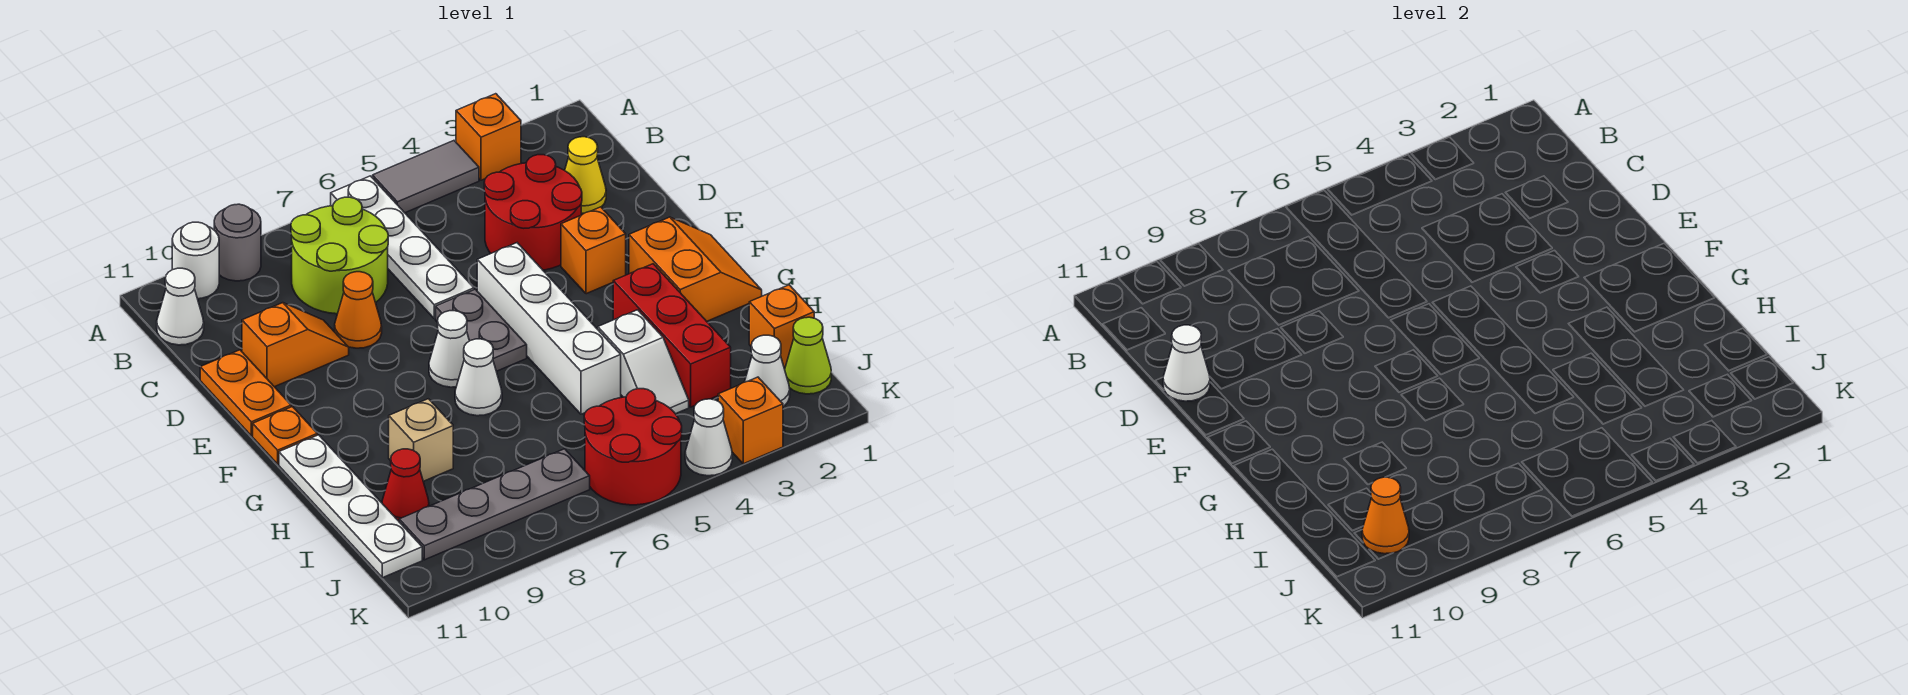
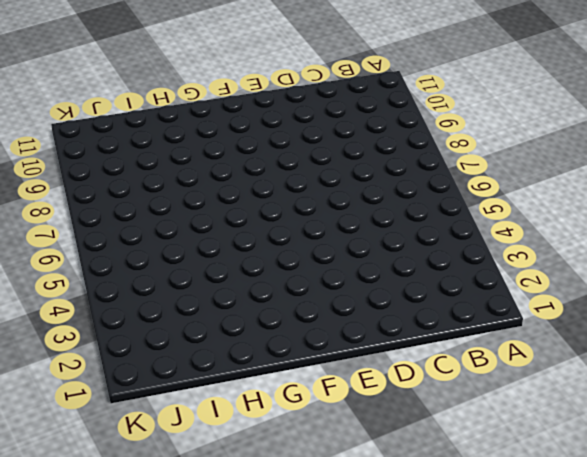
none -> orange brick A3 level 1
none -> grey tile A4:A5 level 1
none -> white plate A6:D6 level 1
none -> grey round brick A9 level 1

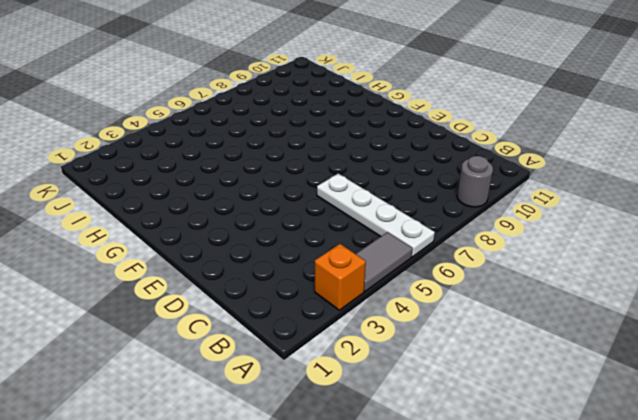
none -> white round brick A10 level 1
none -> lime round brick B7:C8 level 1
none -> white cone B11 level 1
none -> yellow cone C2 level 1

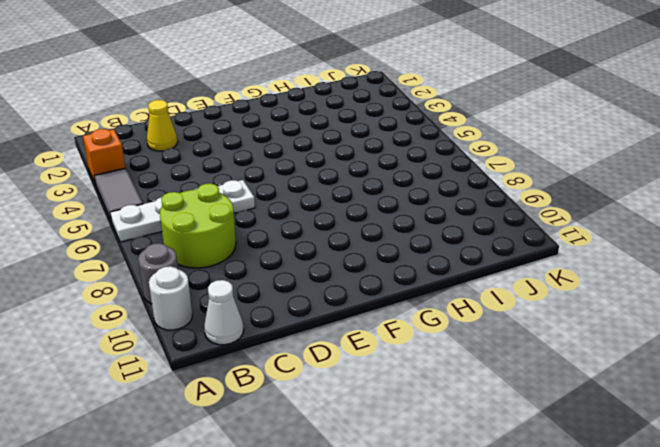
none -> red round brick C3:D4 level 1
none -> orange cone D8 level 1
none -> orange slope D9:D10 level 1 top 10
none -> orange plate D11:E11 level 1

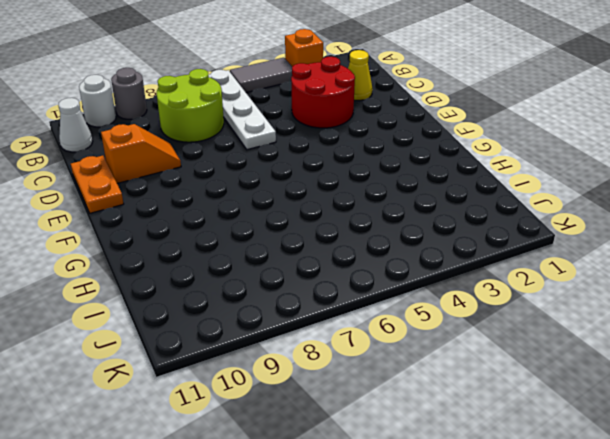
none -> orange cone D8 level 1
none -> orange brick E3 level 1
none -> white brick E5:H5 level 1
none -> grey plate E6:F6 level 1

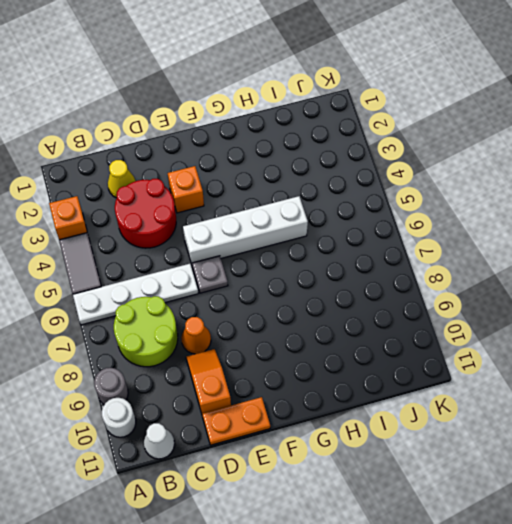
grey plate E6 level 1 -> grey plate E6:F6 level 1
none -> orange slope F1:G2 level 1 top 2
none -> white cone F7 level 1
none -> orange plate F11 level 1
none -> red brick G3:I3 level 1

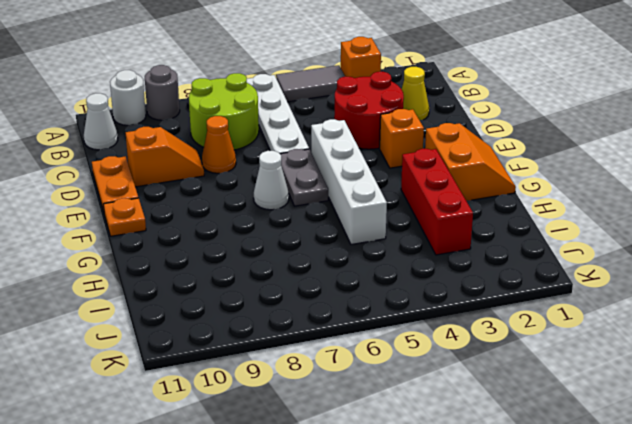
none -> white cone G7 level 1
none -> white plate G11:J11 level 1
none -> white slope H4:I4 level 1 top H
none -> tan brick H9 level 1

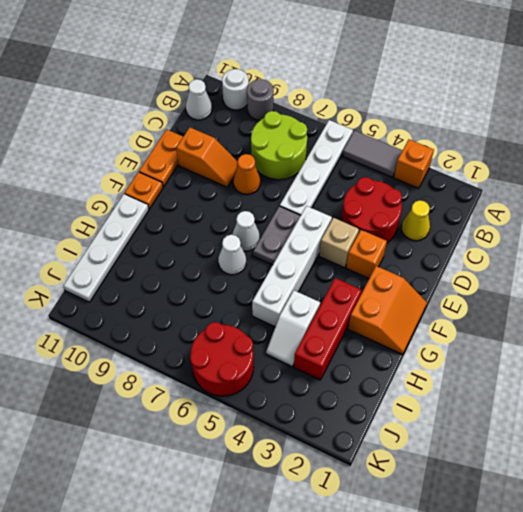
tan brick E4 level 1 -> tan brick H9 level 1
none -> orange brick I1 level 1
none -> red cone I10 level 1
none -> lime cone J1 level 1
none -> white cone J2 level 1

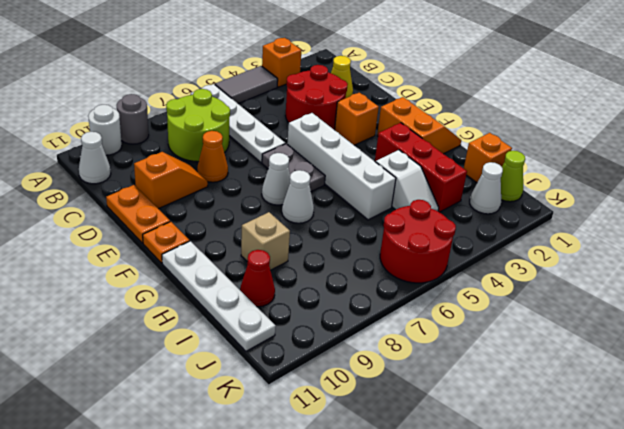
none -> grey plate J7:J10 level 1
none -> orange brick K3 level 1
none -> white cone K4 level 1
none -> white cone D11 level 2

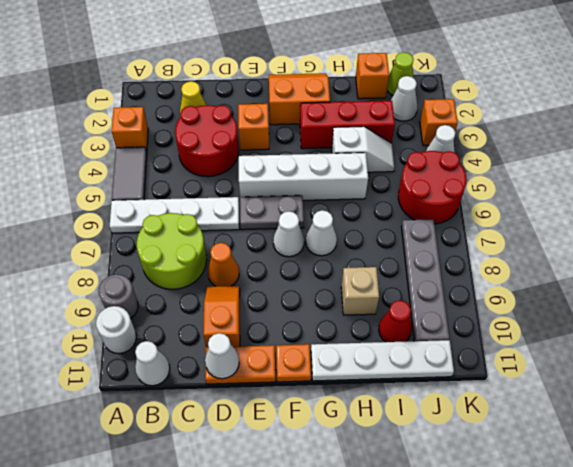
none -> orange cone J10 level 2

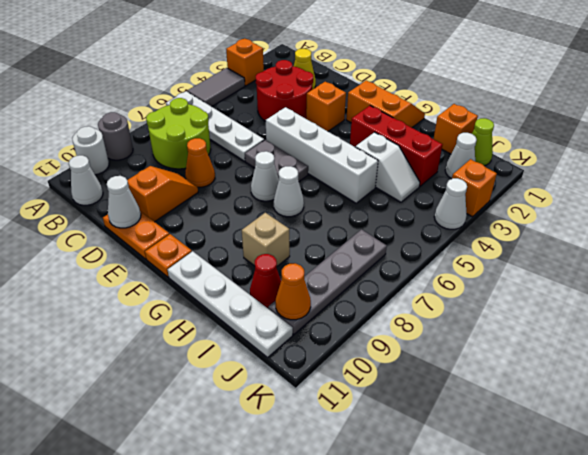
none -> red round brick J5:K6 level 1

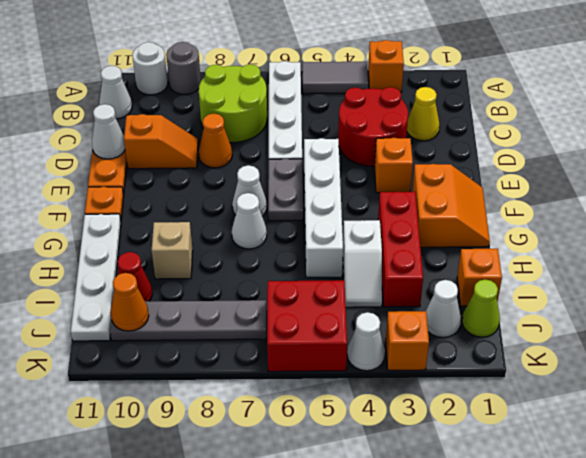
red brick J5:K6 level 1 -> red round brick J5:K6 level 1

